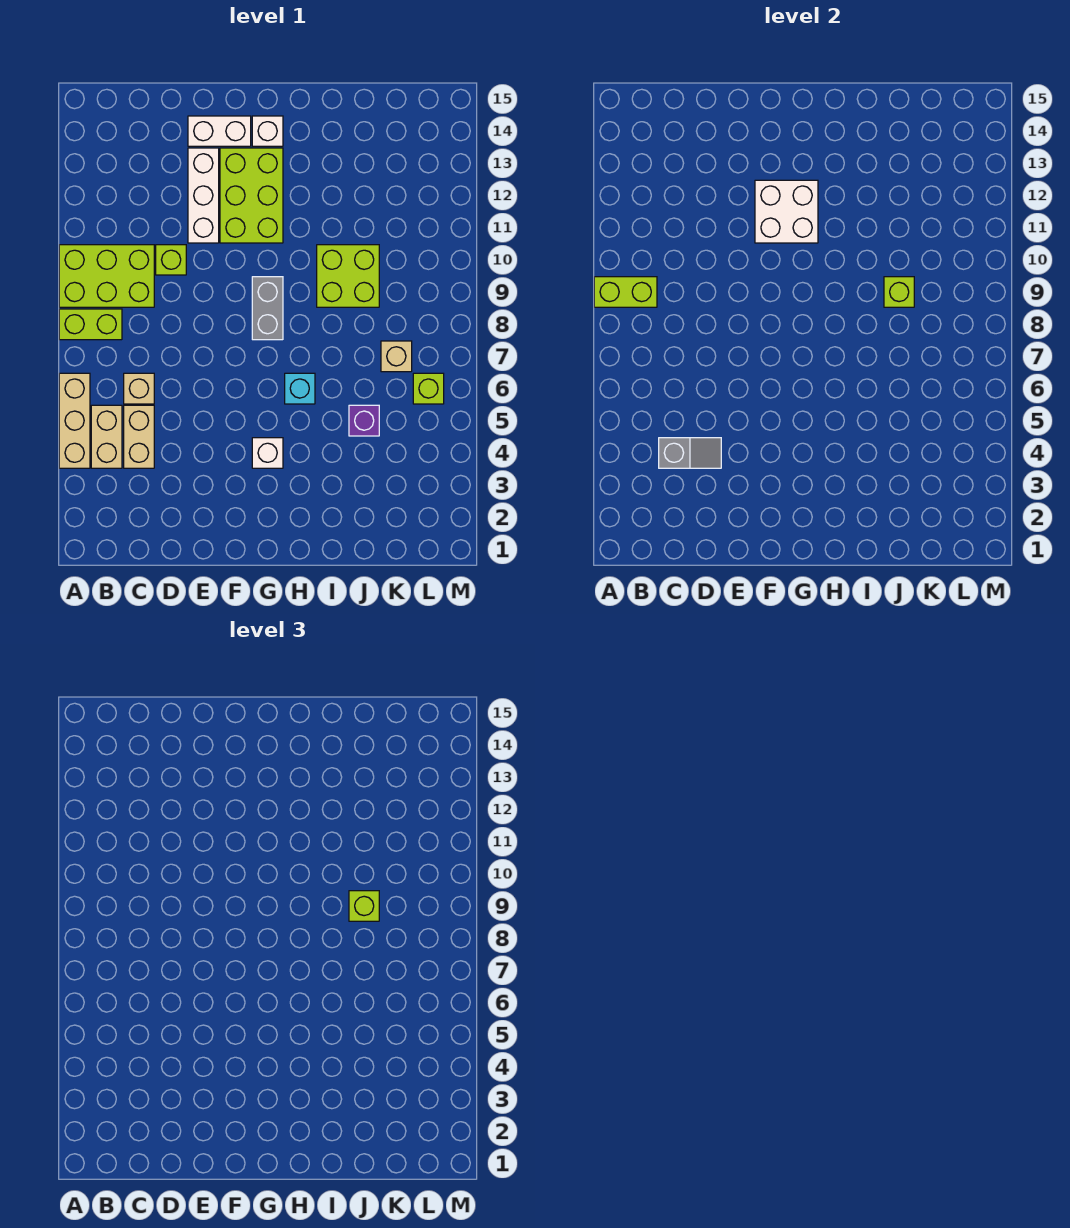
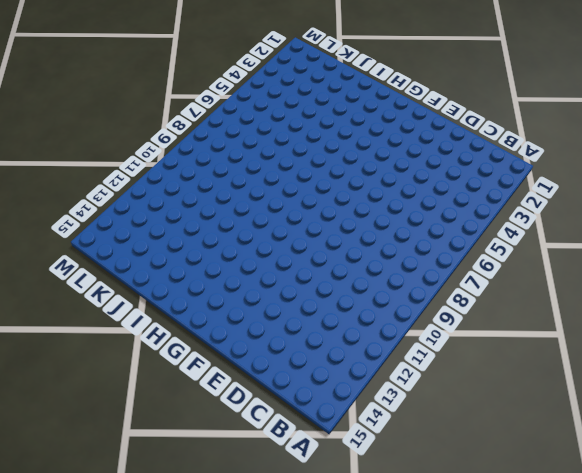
none -> tan brick A4:A6 level 1
none -> lime brick A8:B8 level 1
none -> lime brick A9:C10 level 1

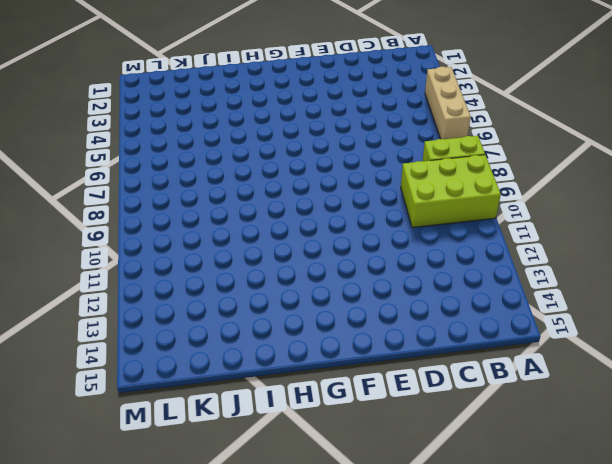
none -> tan brick B4:B5 level 1
none -> tan brick C4:C5 level 1
none -> tan brick C6 level 1

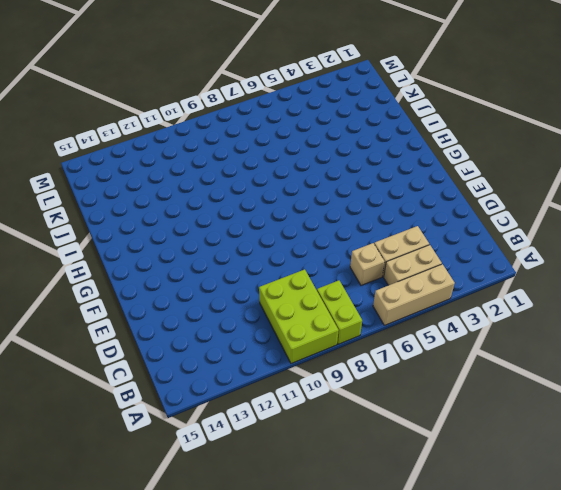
none -> lime brick D10 level 1
none -> white brick E11:E13 level 1
none -> white brick E14:F14 level 1

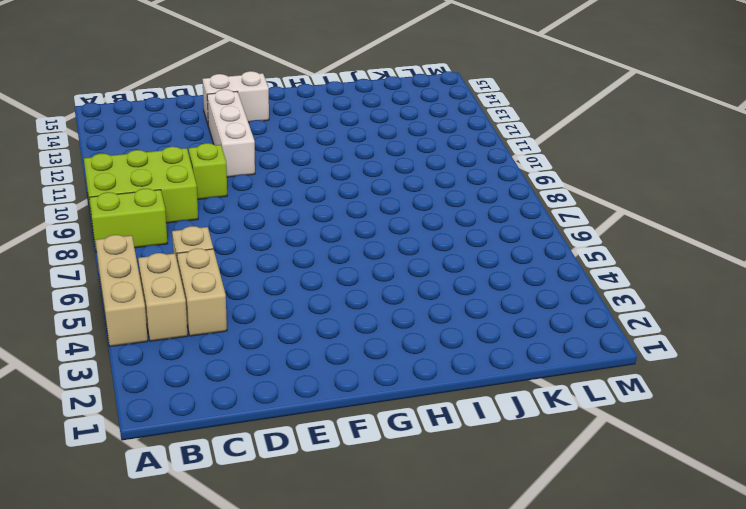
none -> lime brick F11:G13 level 1
none -> white brick G4 level 1
none -> grey brick G8:G9 level 1

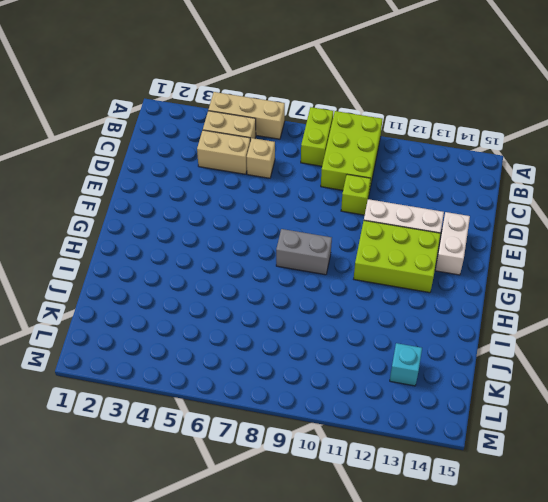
cyan brick K13 level 1 -> cyan brick H6 level 1
none -> white brick G4 level 1
none -> white brick G14 level 1
none -> lime brick I9:J10 level 1

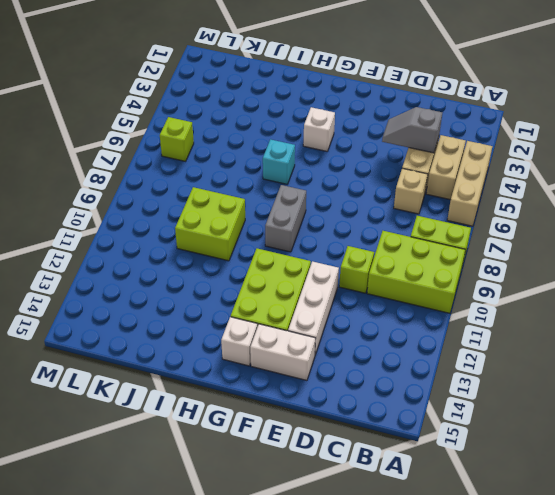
none -> purple brick J5 level 1
none -> tan brick K7 level 1
none -> lime brick A9:B9 level 2

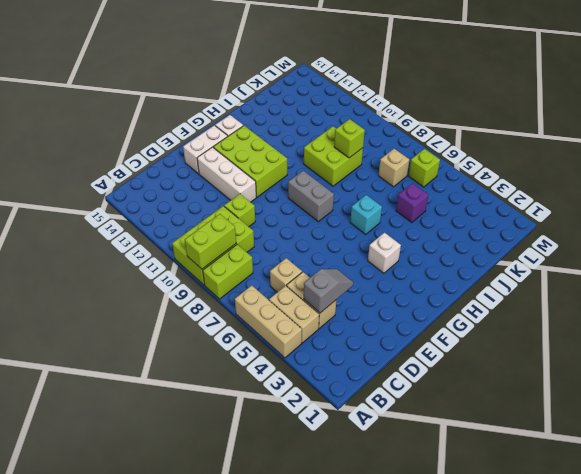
none -> white brick F11:G12 level 2
none -> lime brick J9 level 3

